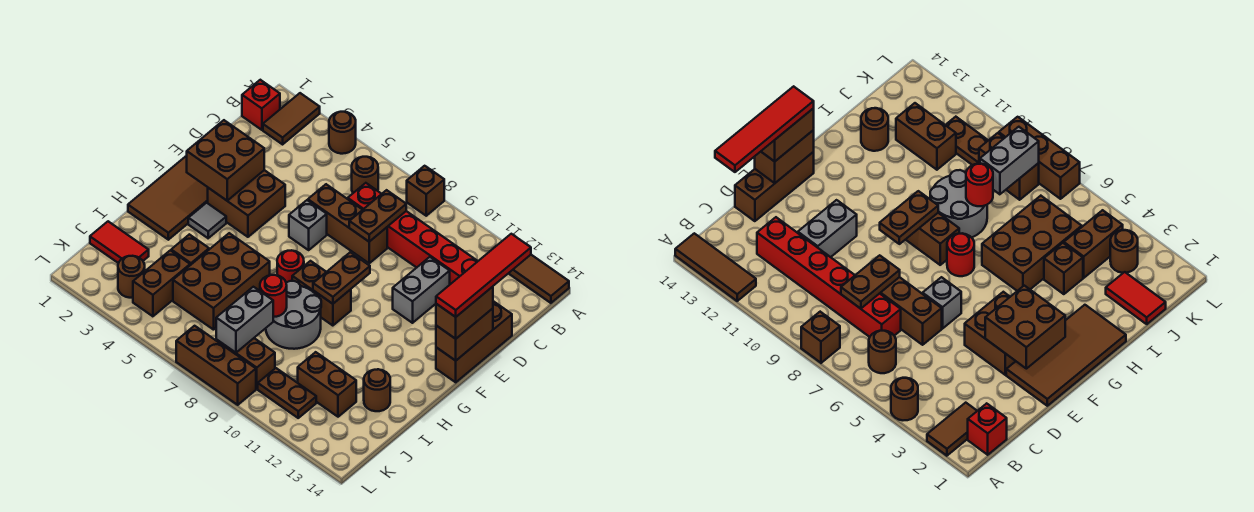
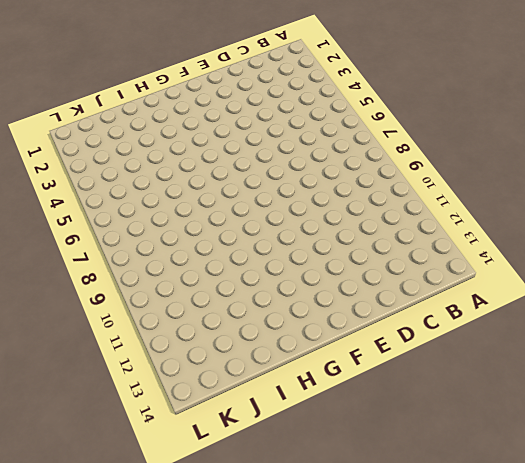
none -> brown tile A2:B2 level 1
none -> brown round brick A4 level 1
none -> brown brick A8 level 1
none -> brown tile A12:A14 level 1

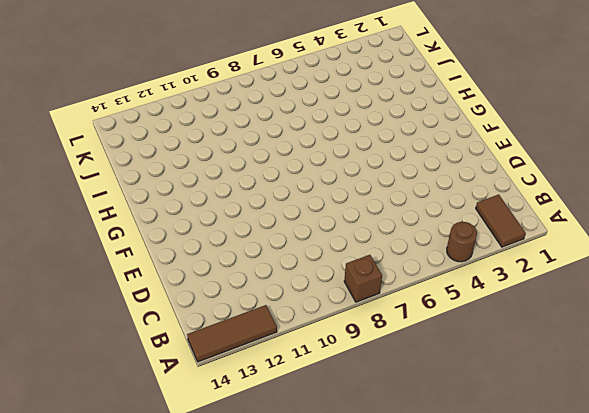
none -> red brick B1 level 1
none -> brown round brick B6 level 1
none -> red brick C7:C12 level 1
none -> brown brick D6:D8 level 1

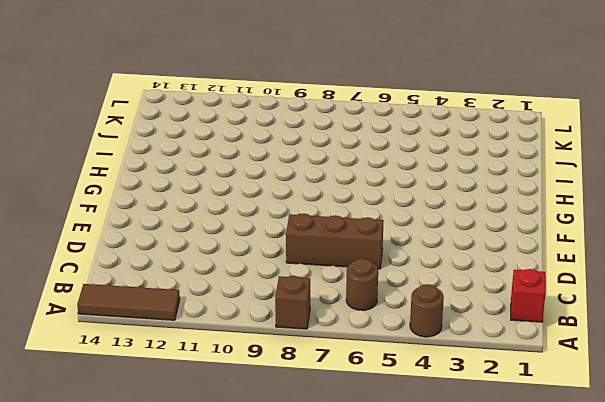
none -> brown tile A2:B2 level 1
none -> red brick C7:C12 level 1
none -> grey brick D11:E11 level 1
none -> brown brick D14:F14 level 1

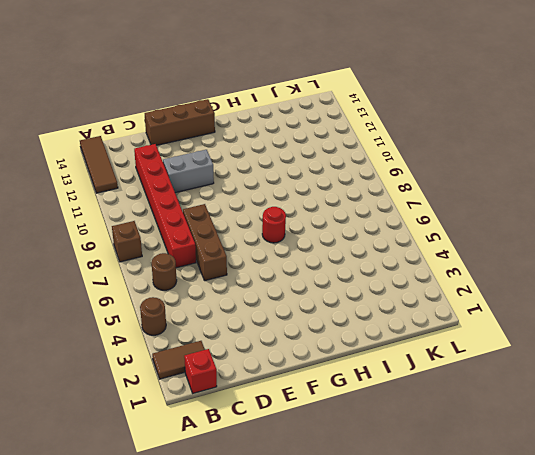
none -> brown tile E1:H2 level 1
none -> brown brick E3:F4 level 1
none -> grey brick E6 level 1
none -> grey tile G3 level 1

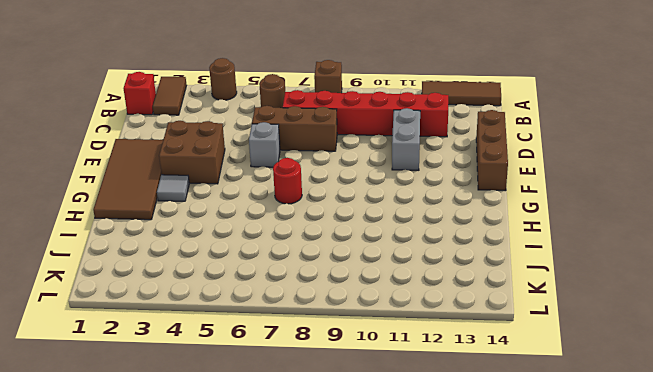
none -> brown brick G8:G9 level 1
none -> brown brick H5:J6 level 1
none -> grey round brick H8:I9 level 1
none -> brown brick I4 level 1

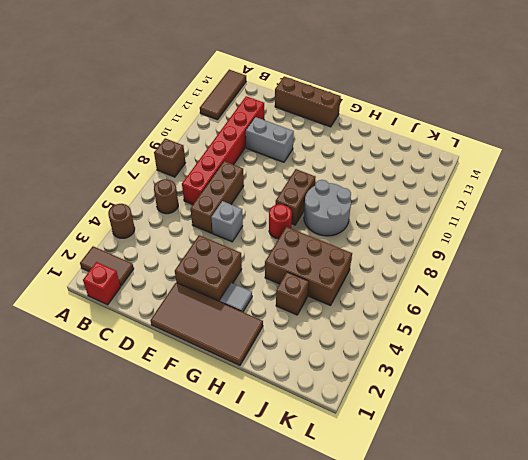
none -> brown round brick I13 level 1
none -> red tile J1:J2 level 1
none -> brown brick J4:K4 level 1
none -> brown brick J11:J12 level 1

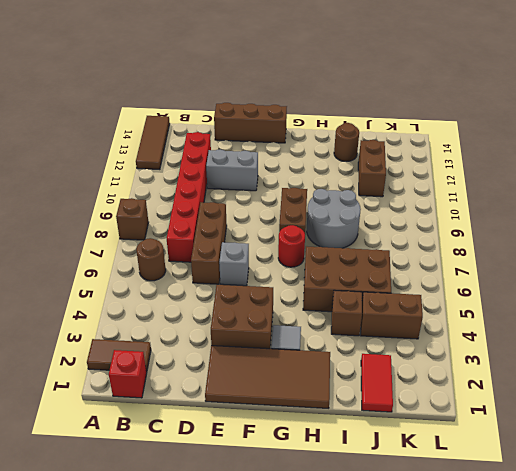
none -> brown round brick A4 level 1
none -> brown round brick K3 level 1
none -> brown brick K8:K9 level 1
none -> brown plate K10:K11 level 1

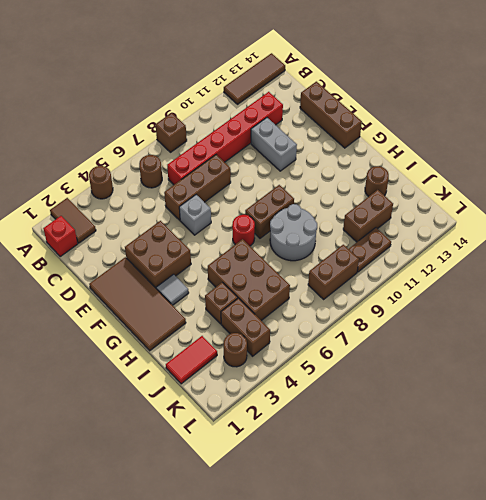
none -> brown brick L7:L9 level 1
none -> brown plate C8:D8 level 2
none -> brown brick E2:F3 level 2
none -> brown brick E14:F14 level 2

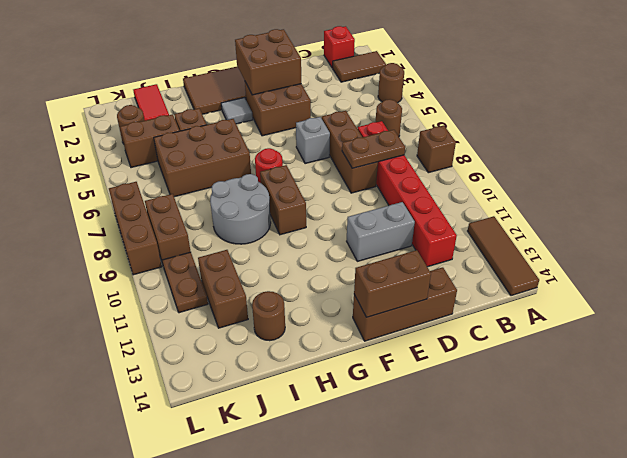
none -> brown plate F9:G9 level 2
none -> red round brick I8 level 2
none -> grey brick J8:K8 level 2
none -> brown brick E14:F14 level 3

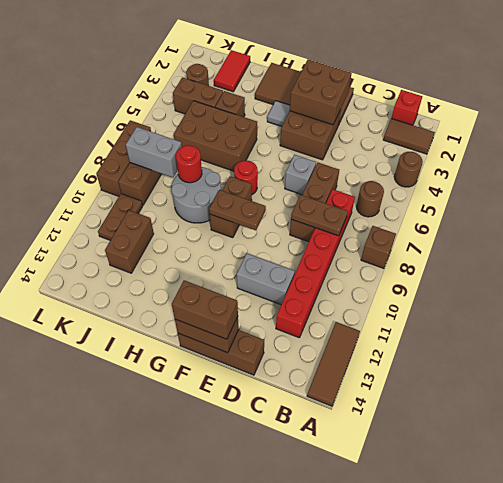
none -> brown round brick I13 level 1
none -> red tile C14:F14 level 4

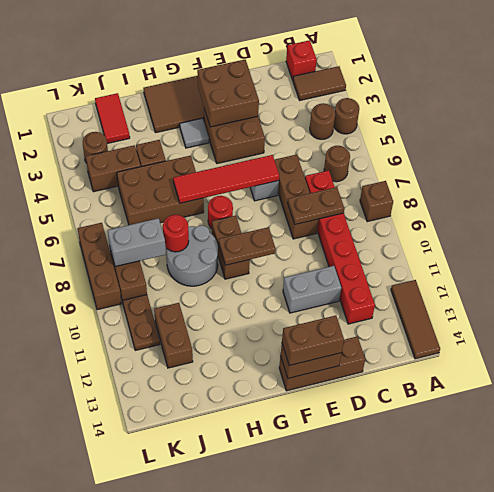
brown round brick B4 level 1 -> brown round brick I13 level 1
red tile E6:H6 level 2 -> red tile C14:F14 level 4

